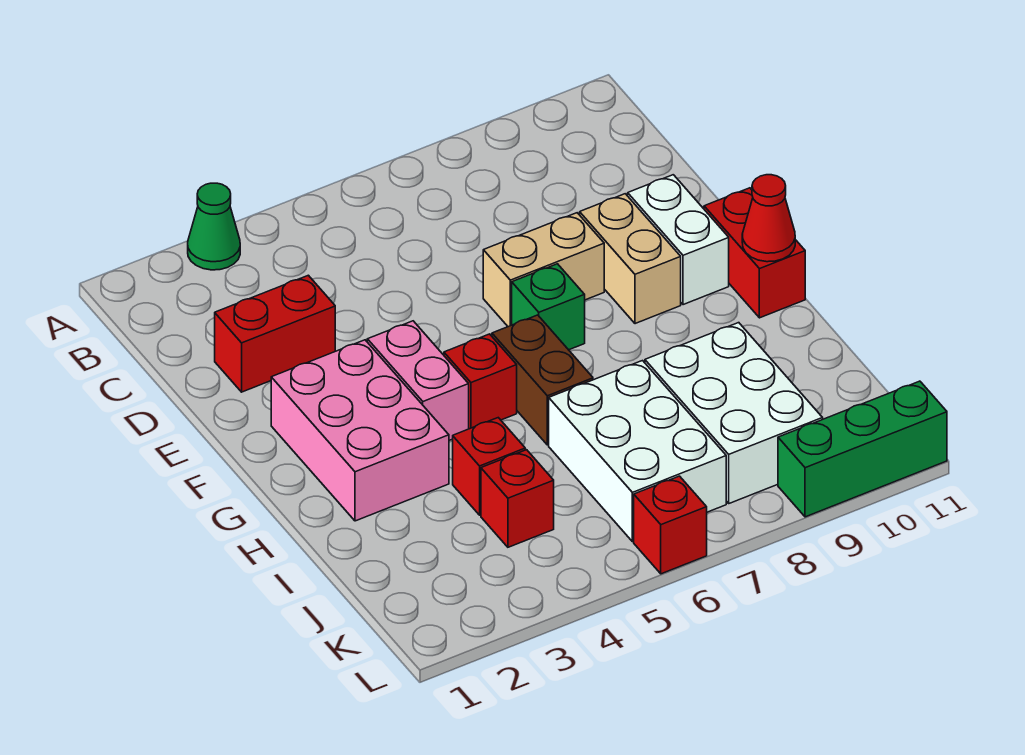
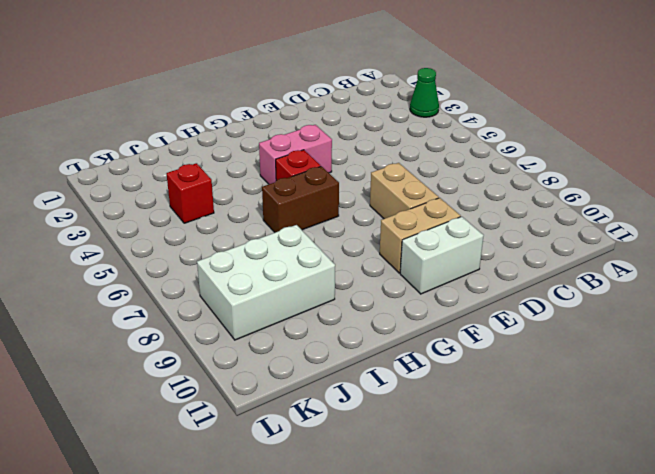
none -> red brick D2:D3 level 1
none -> pink brick F2:H3 level 1
none -> green brick F7 level 1

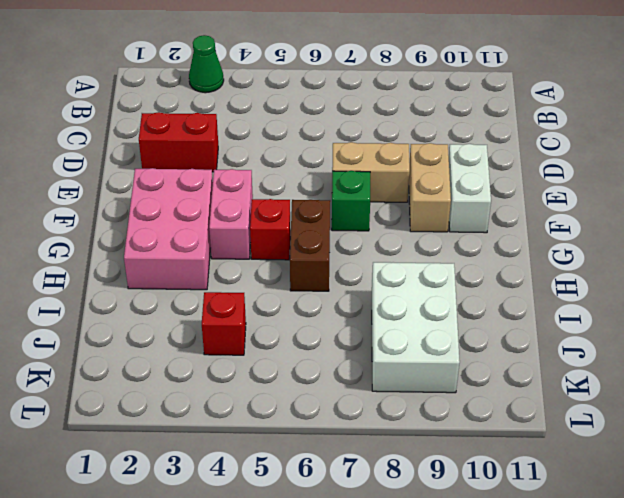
none -> red brick F11:G11 level 1
none -> red brick I4 level 1
none -> white brick I6:K7 level 1

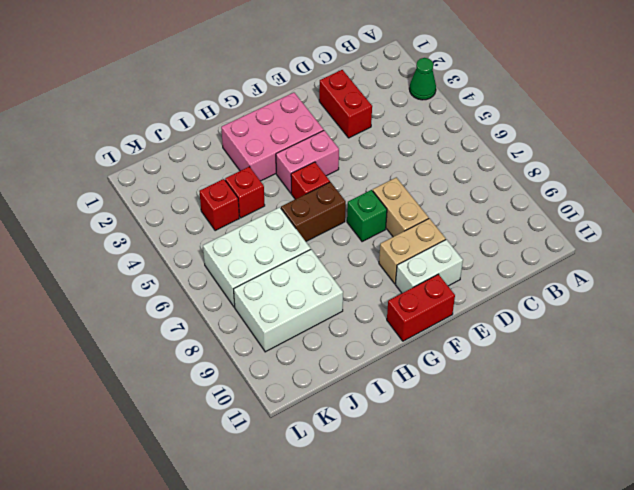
none -> red brick L6 level 1
none -> green brick L9:L11 level 1
none -> red cone G11 level 2

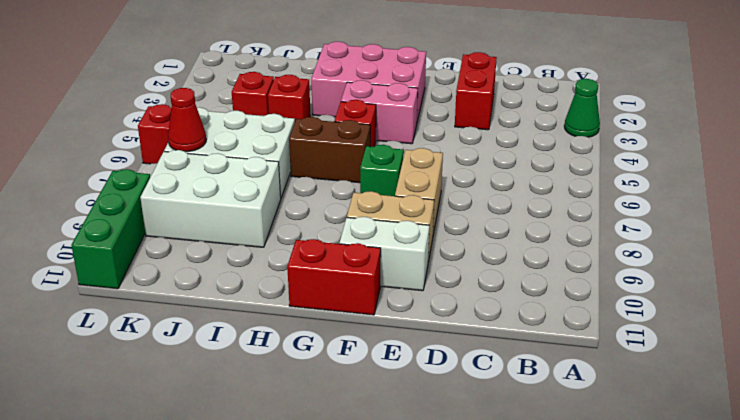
red cone K7 level 2 -> red cone G11 level 2

